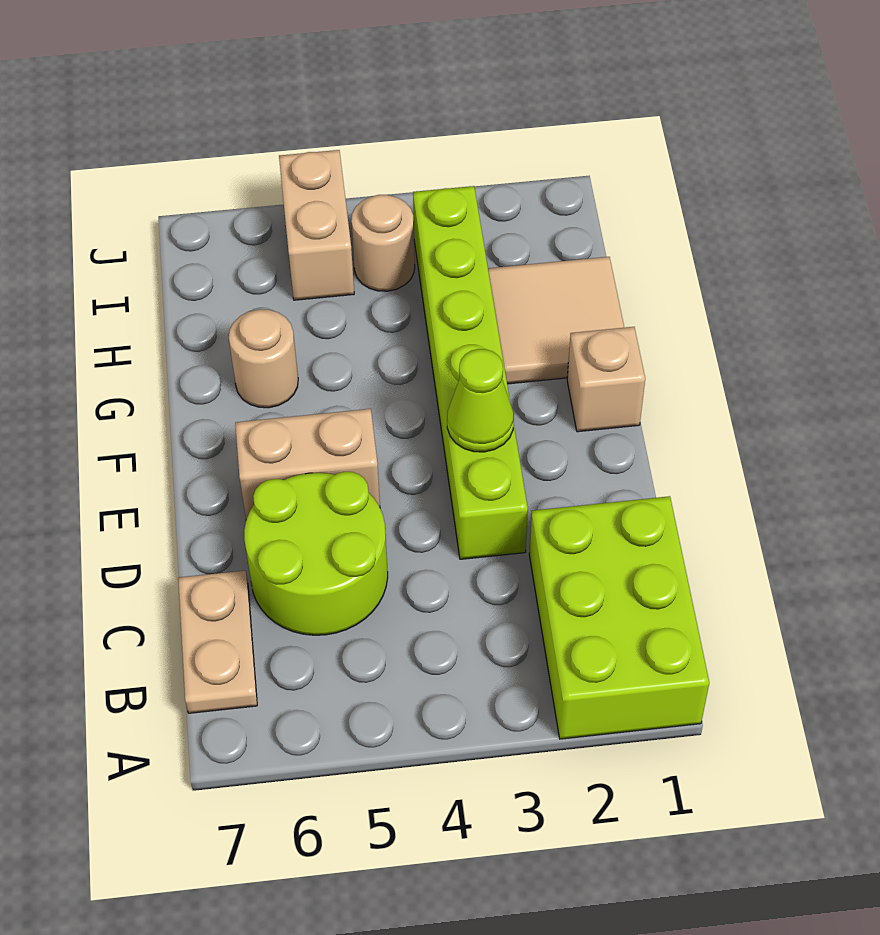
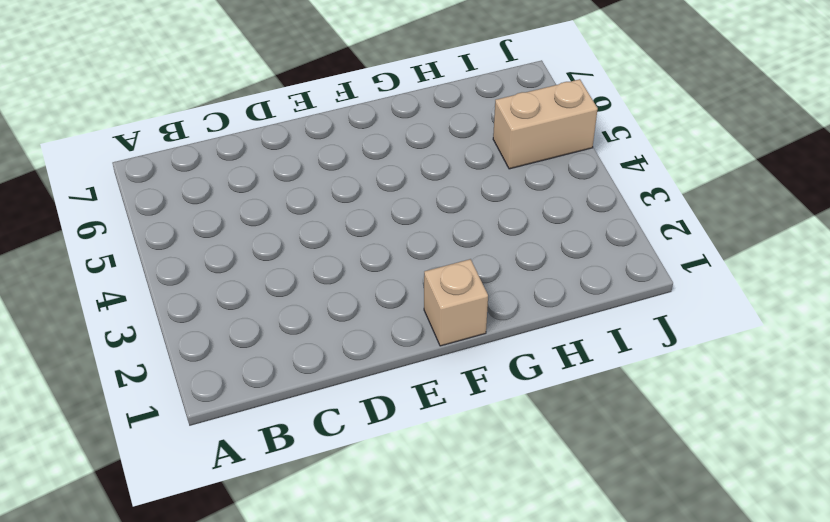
none -> lime brick A1:C2 level 1
none -> tan plate B7:C7 level 1

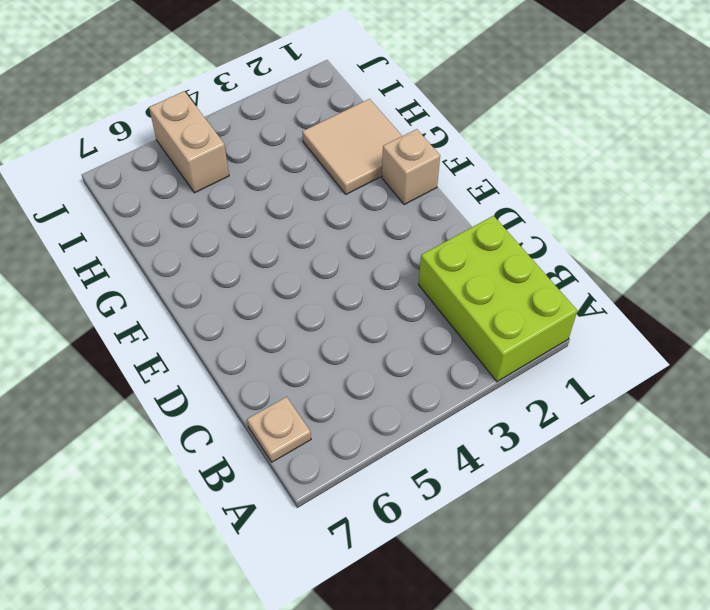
tan plate B7 level 1 -> tan plate B7:C7 level 1
none -> lime round brick C5:D6 level 1
none -> lime brick D3:I3 level 1

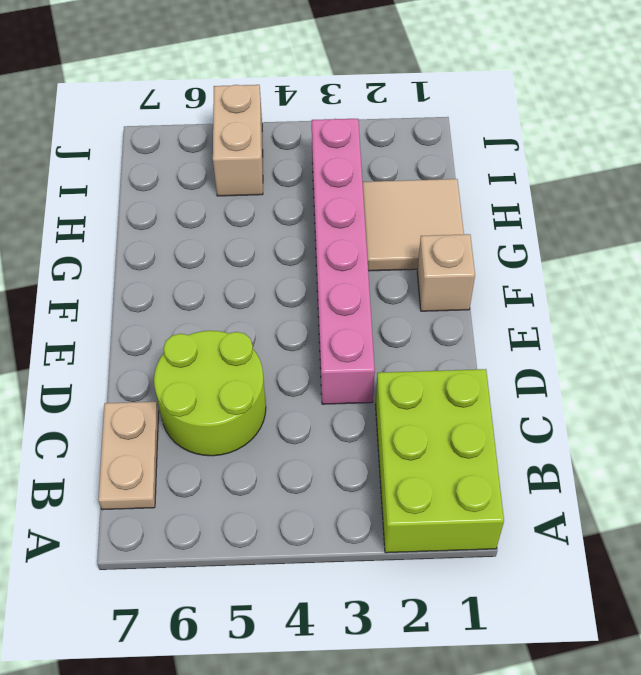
pink brick D3:I3 level 1 -> lime brick D3:I3 level 1
none -> tan brick E5:E6 level 1
none -> tan round brick G6 level 1

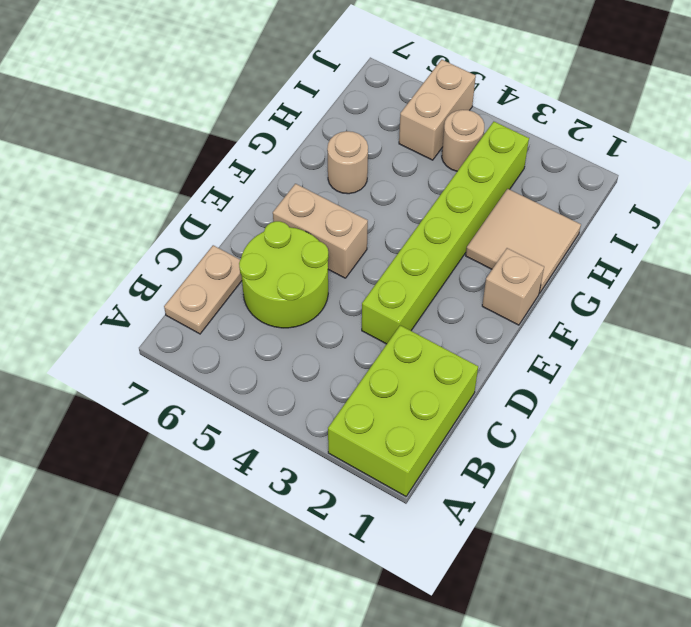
none -> lime cone E3 level 2

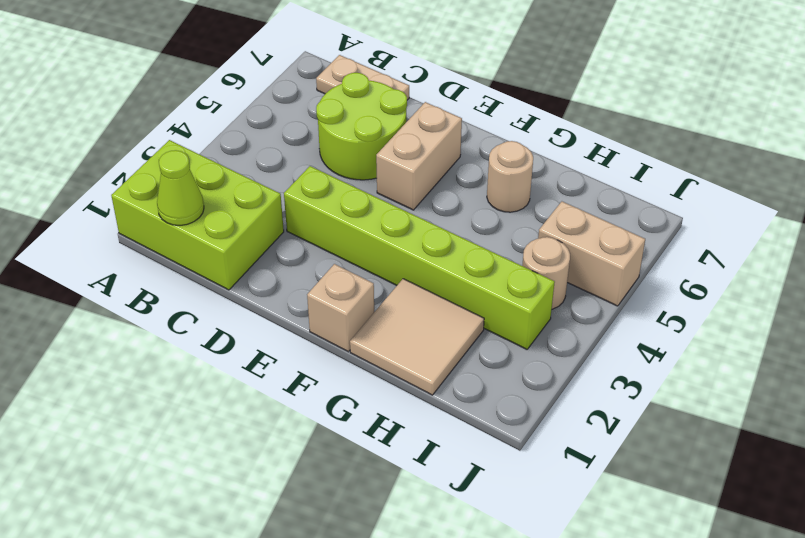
lime cone B1 level 2 -> lime cone E3 level 2

